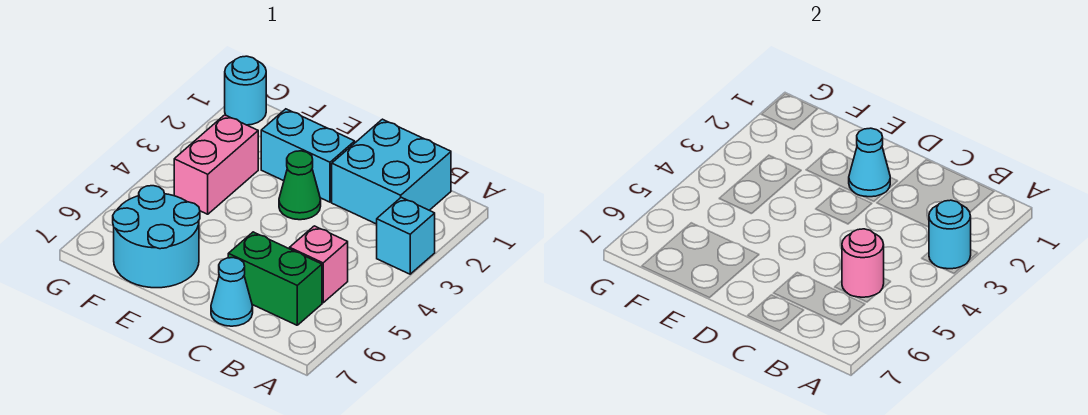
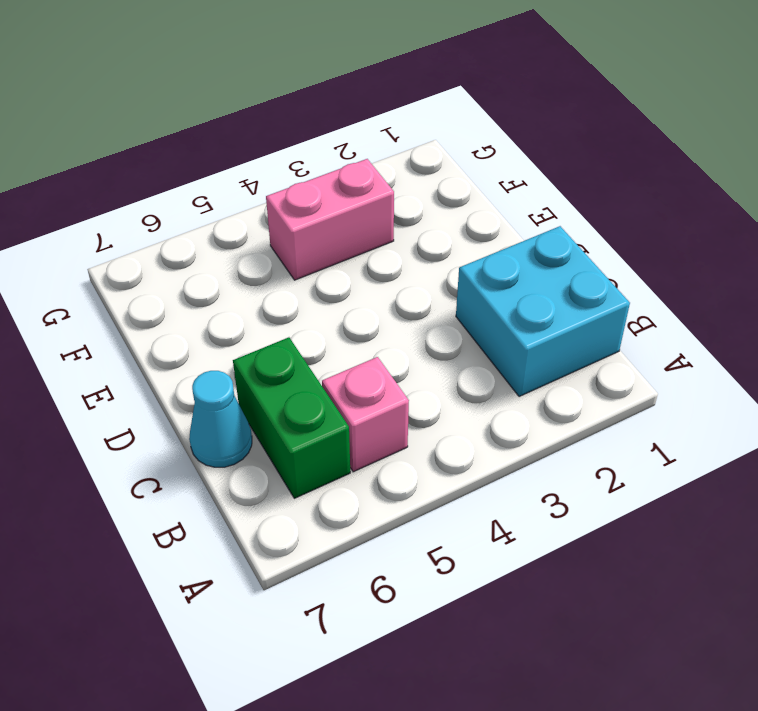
none -> cyan brick A3 level 1
none -> cyan brick D2:E2 level 1
none -> green cone D3 level 1

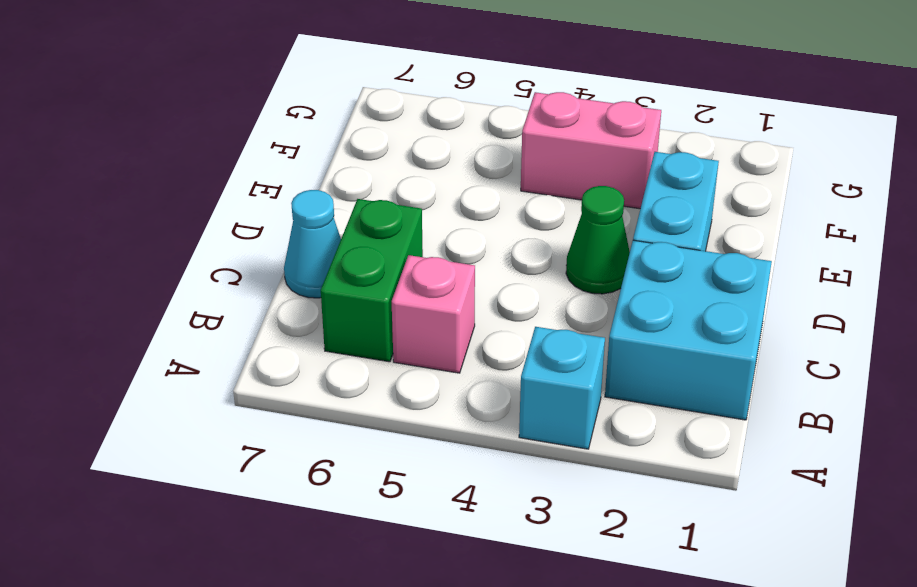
none -> cyan round brick E6:F7 level 1
none -> cyan round brick G1 level 1
none -> cyan round brick A3 level 2

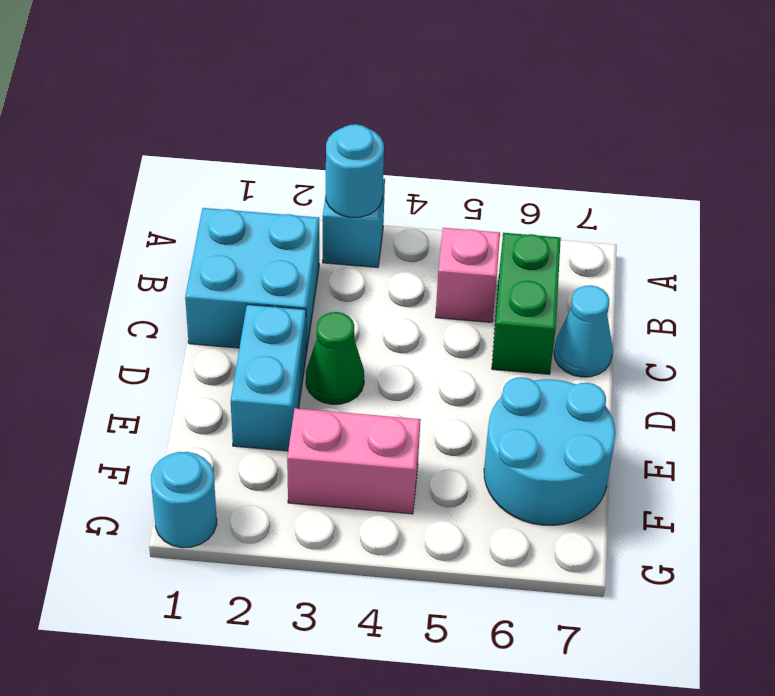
none -> pink round brick B5 level 2
none -> cyan cone D2 level 2

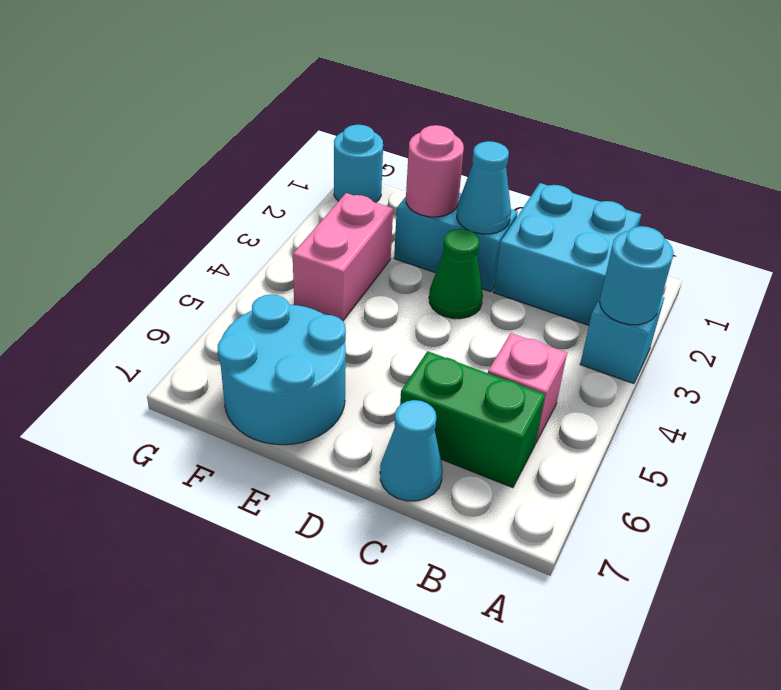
pink round brick E2 level 2 -> pink round brick B5 level 2

